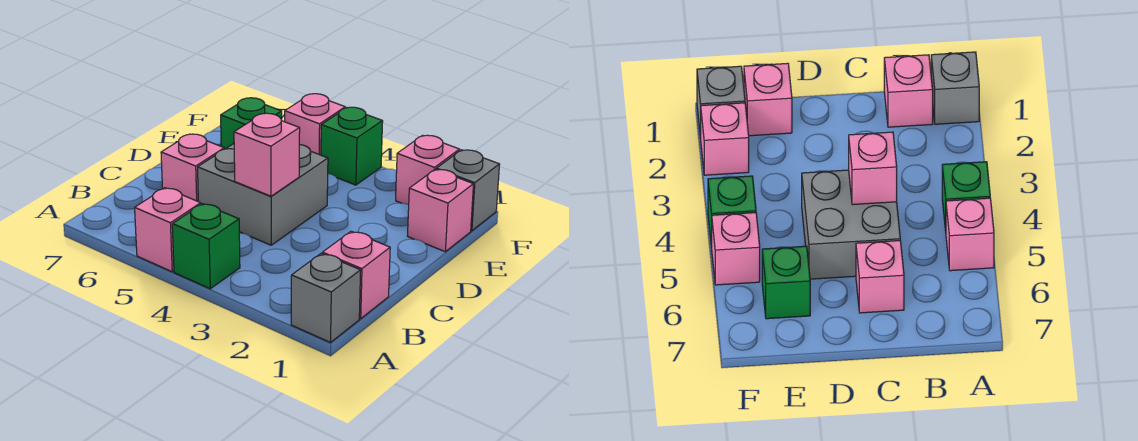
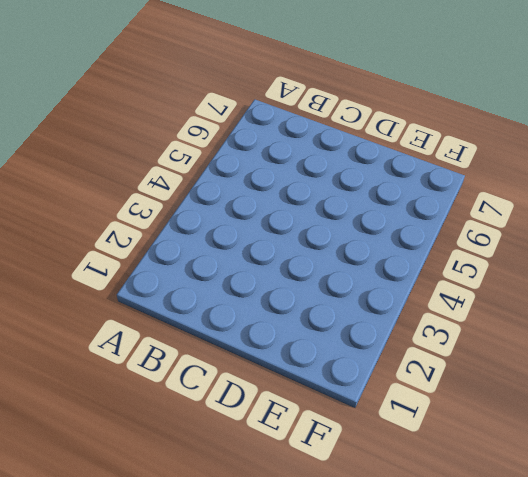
none -> grey brick A1 level 1
none -> green brick A4 level 1
none -> pink brick A5 level 1

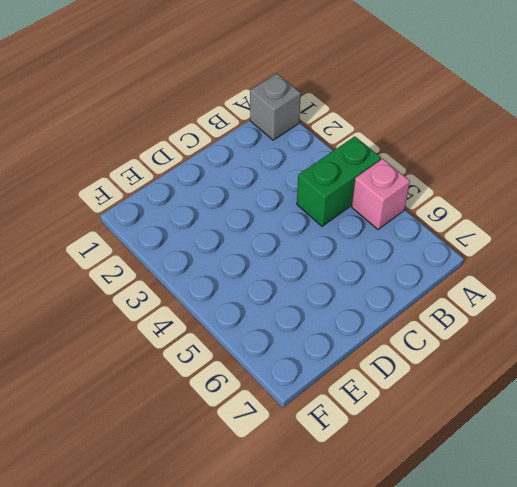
green brick A4:B4 level 1 -> green brick A4 level 1
none -> pink brick B1 level 1
none -> grey brick C4:D5 level 1
none -> pink brick C6 level 1

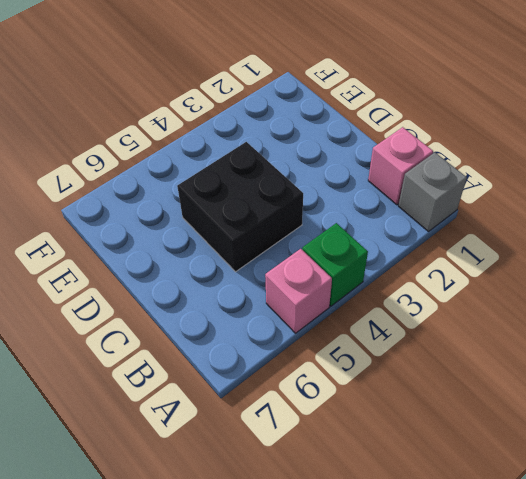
black brick C4:D5 level 1 -> grey brick C4:D5 level 1
none -> pink brick C6 level 1
none -> pink brick E1 level 1
none -> green brick E6 level 1

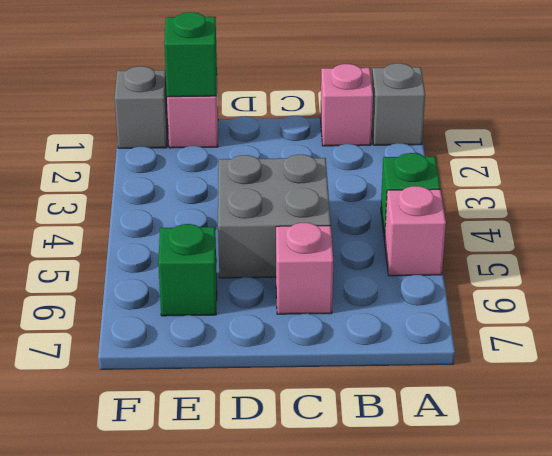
green brick E1 level 2 -> green brick F4 level 1
none -> pink brick F2 level 1
none -> pink brick F5 level 1
none -> pink brick C4 level 2

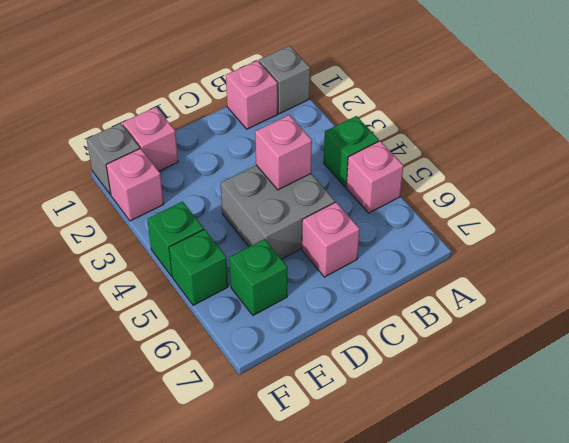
green brick F5 level 1 -> pink brick F5 level 1

